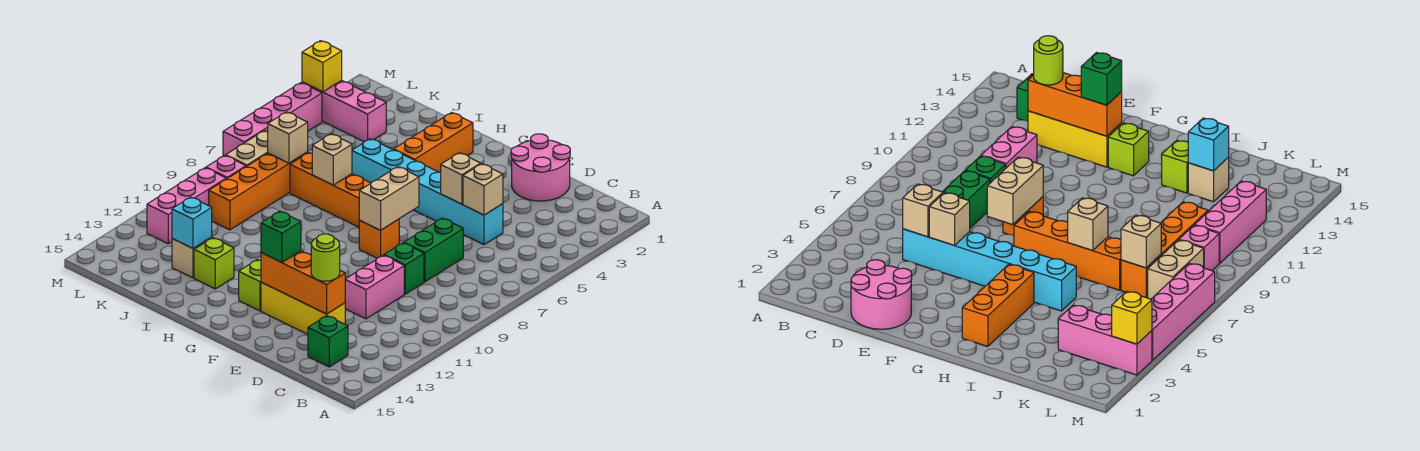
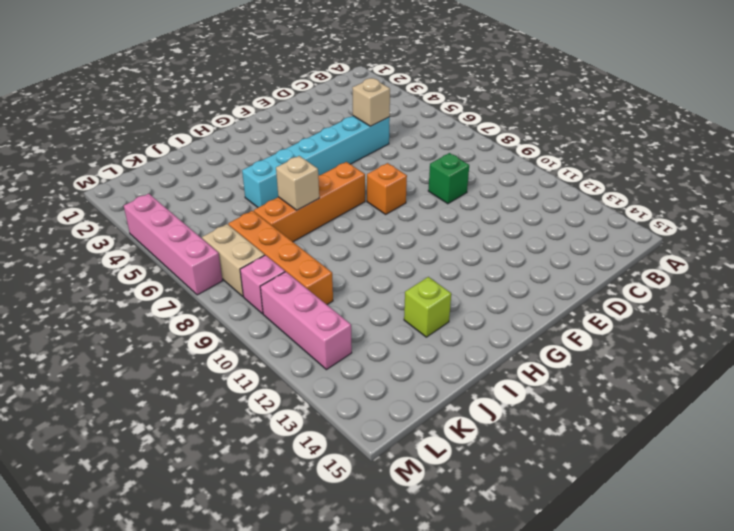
none -> green brick C14 level 1
none -> pink round brick D1:E2 level 1
none -> green brick D7:D8 level 1

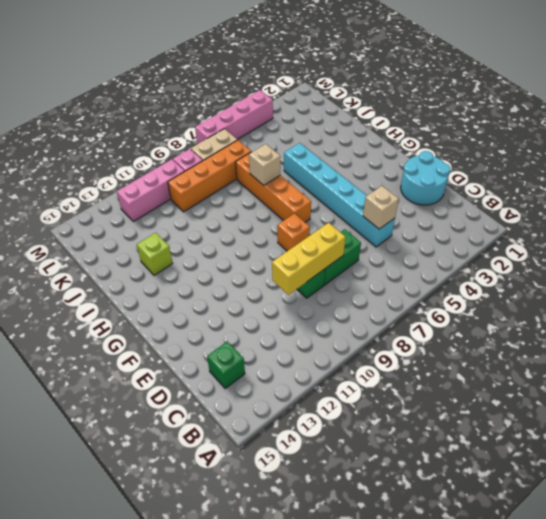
cyan round brick D1:E2 level 1 -> pink round brick D1:E2 level 1
yellow brick D8:D10 level 2 -> yellow brick D13:F13 level 1
none -> pink brick D10:D11 level 1
none -> lime brick G13 level 1
none -> orange brick H2:H4 level 1

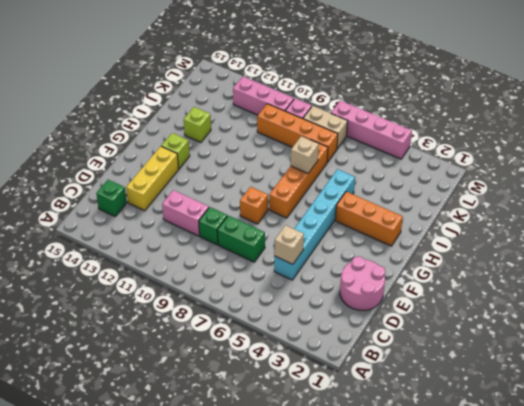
none -> tan brick J13 level 1
none -> pink brick K3:M3 level 1
none -> orange brick D13:F13 level 2

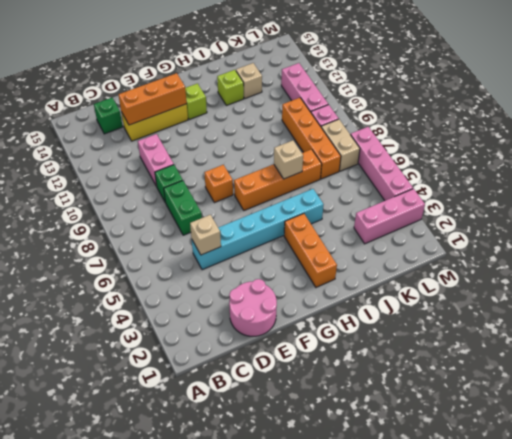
none -> tan brick E5 level 2
none -> tan brick F7:F8 level 2
none -> cyan brick J13 level 2

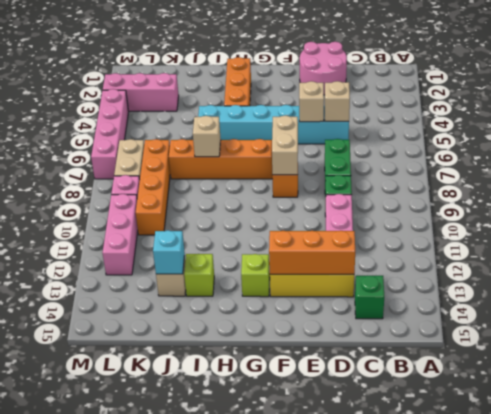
none -> tan brick K7 level 2
none -> yellow brick M3 level 2
none -> lime round brick D13 level 3

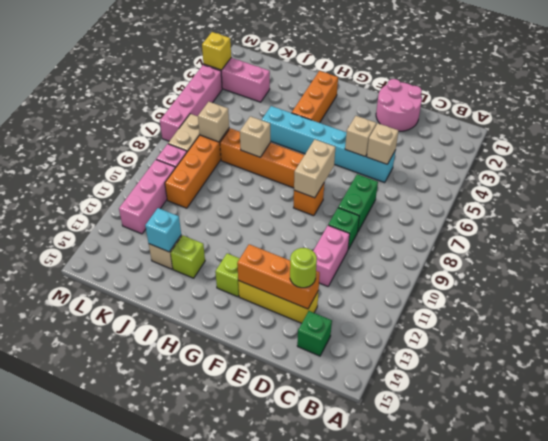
none -> green brick F13 level 3

